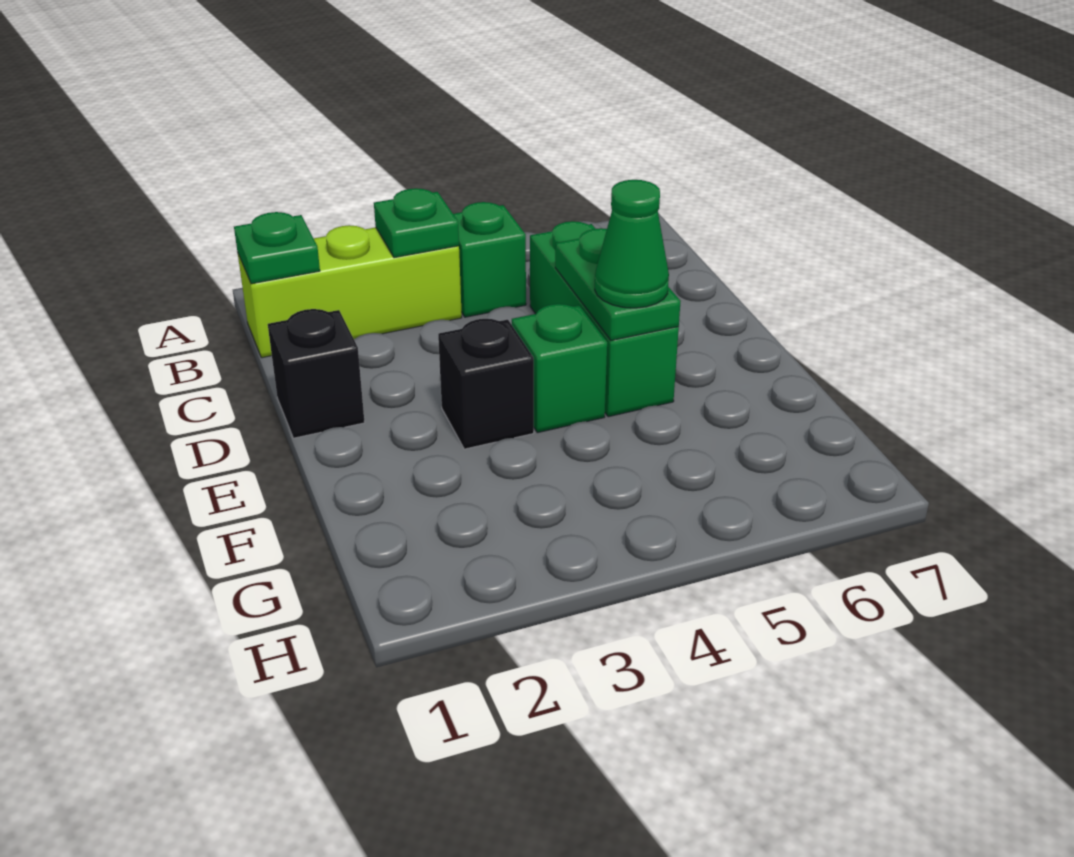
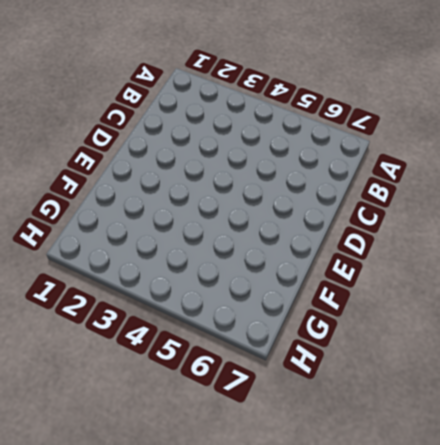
none -> lime brick B1:B3 level 1
none -> green brick B4 level 1

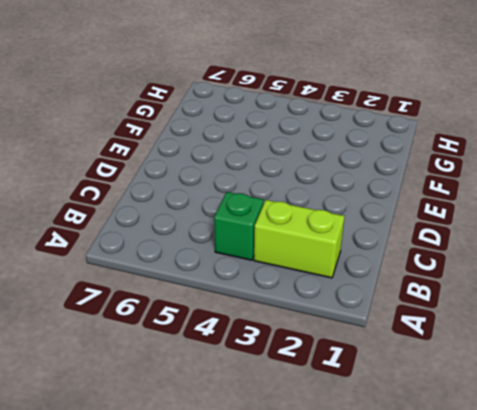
lime brick B2:B3 level 1 -> lime brick B1:B3 level 1
none -> green brick C5:E5 level 1
none -> black brick D1 level 1

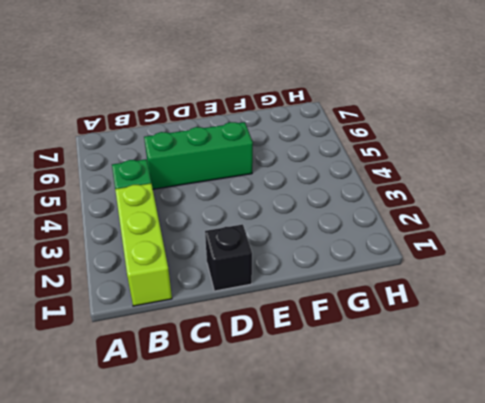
none -> black brick E3 level 1
none -> green brick E4 level 1

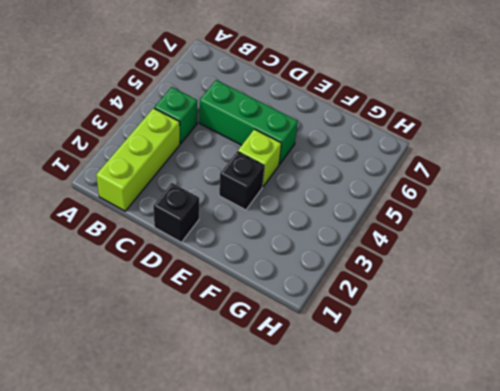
lime brick E4 level 1 -> green brick E4 level 1
none -> green plate B1 level 2
none -> green plate B3 level 2

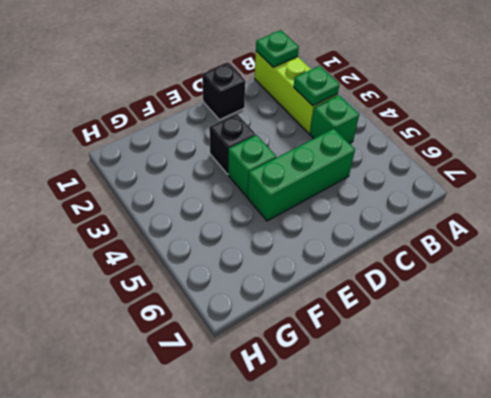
none -> green plate D5:E5 level 2
none -> green cone E5 level 3

